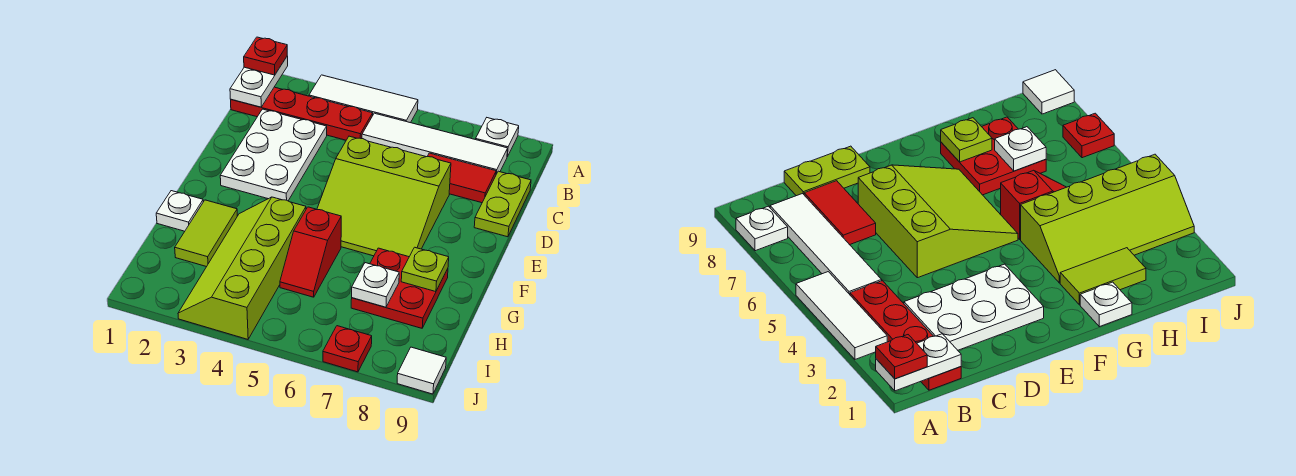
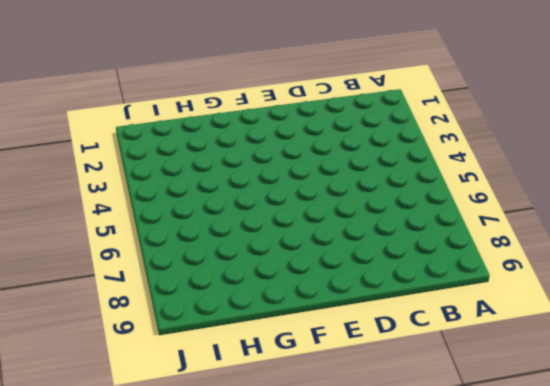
none -> white tile A3:A5 level 1
none -> white plate A8 level 1
none -> red plate B1:B4 level 1

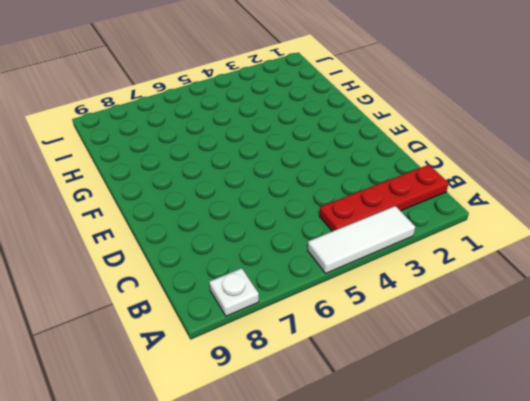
none -> white tile B5:B8 level 1
none -> white plate C2:E3 level 1
none -> red tile C7:C8 level 1

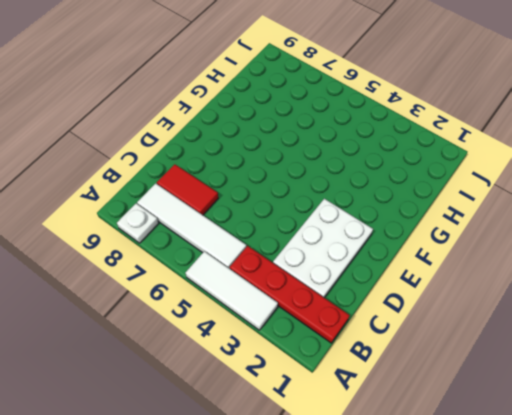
none -> lime plate C9:D9 level 1
none -> lime slope D5:F7 level 1 top D
none -> white plate G1 level 1

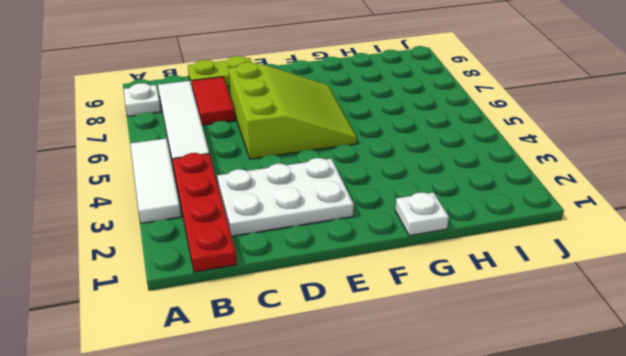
none -> lime tile G2:H2 level 1
none -> lime slope G3:J4 level 1 top 4
none -> red slope G5:H5 level 1 top G

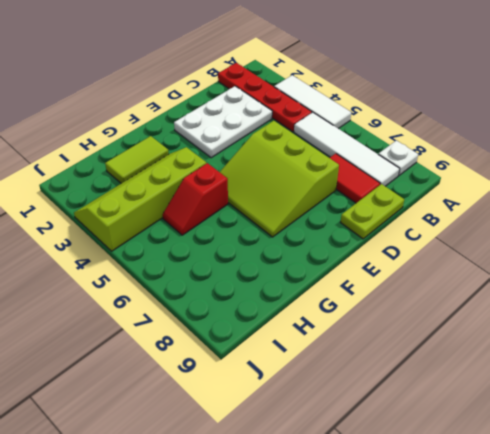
none -> white plate G1 level 1
none -> red plate G7:H8 level 1
none -> red plate J7 level 1

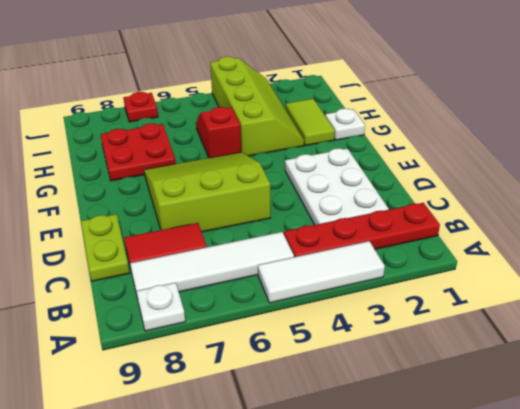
none -> white tile J9 level 1
none -> white plate A1:B1 level 2
none -> lime plate G8 level 2

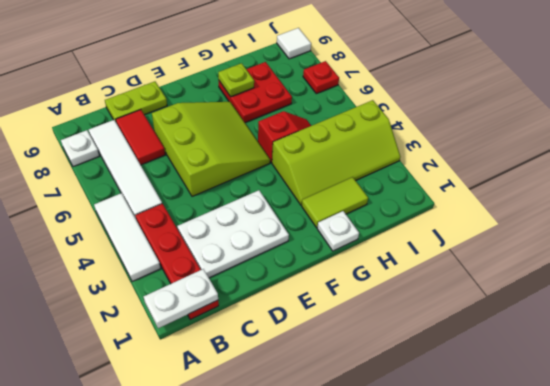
none -> white plate H7 level 2
none -> red plate A1 level 3

